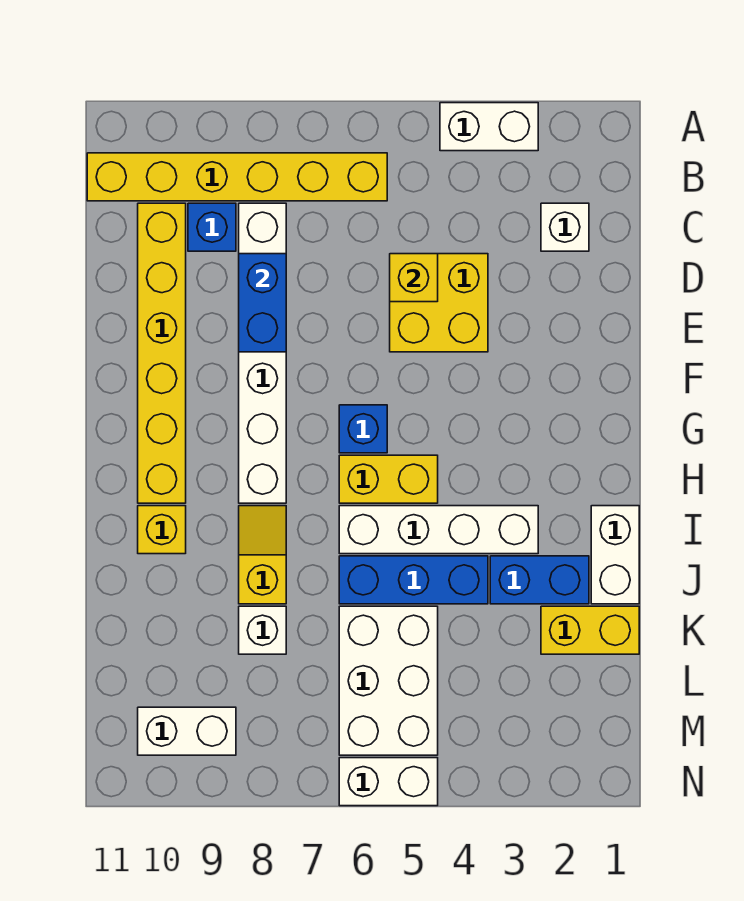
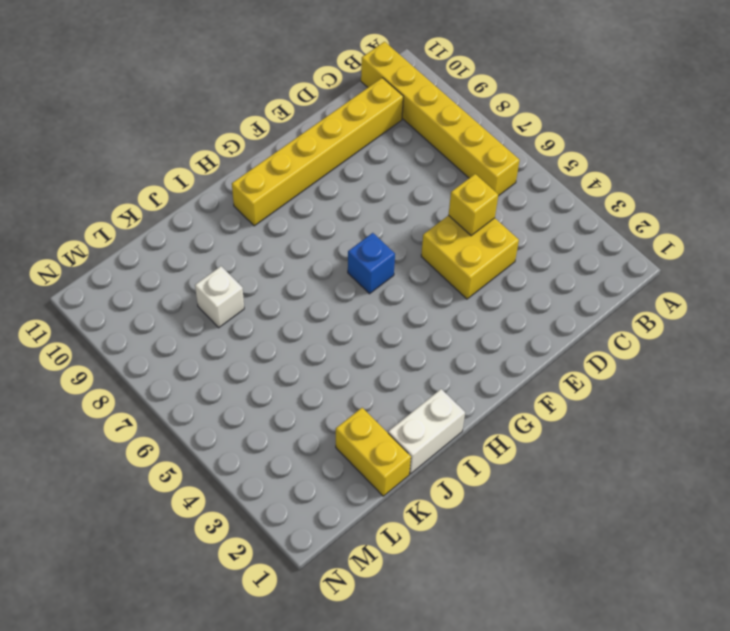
none -> white brick A3:A4 level 1
none -> white brick C2 level 1
none -> white brick C8:H8 level 1

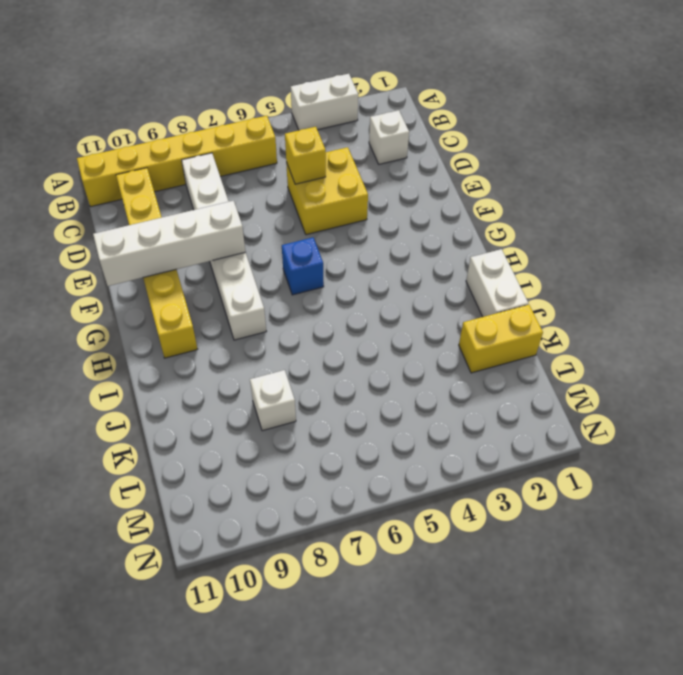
white brick F8:F11 level 2 -> white brick I3:I6 level 1
none -> blue brick C9 level 1
none -> yellow brick H5:H6 level 1
none -> yellow slope I8:J8 level 1 top J

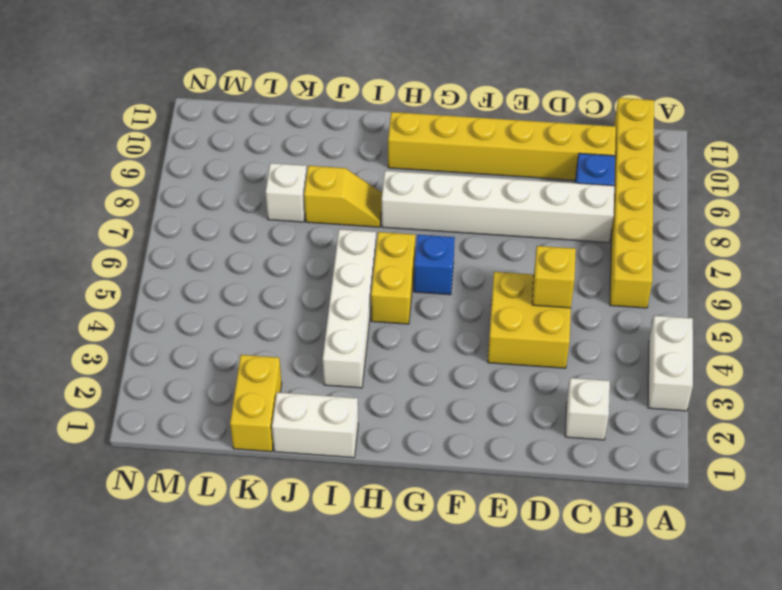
none -> yellow brick I10 level 1
none -> blue brick J2:J3 level 1
none -> blue brick J4:J6 level 1

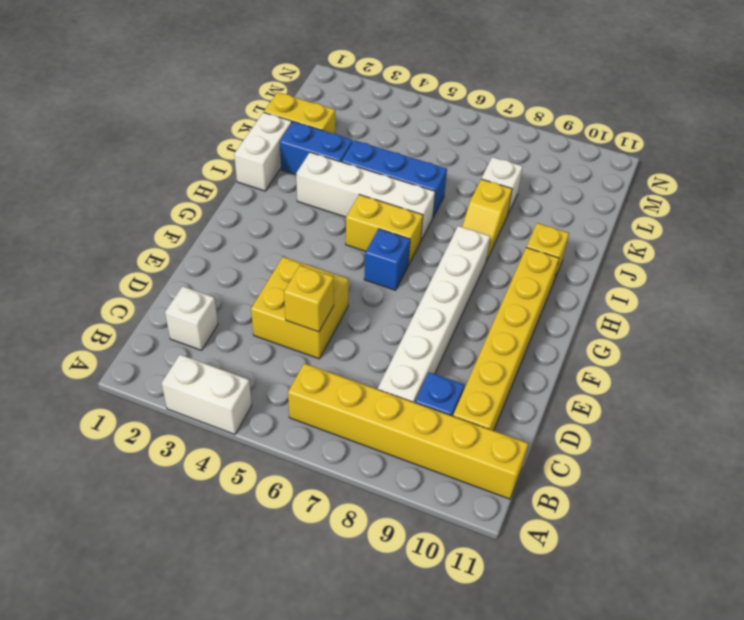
none -> white brick K5:M6 level 1
none -> white brick M9:M10 level 1
none -> white brick N5:N6 level 1

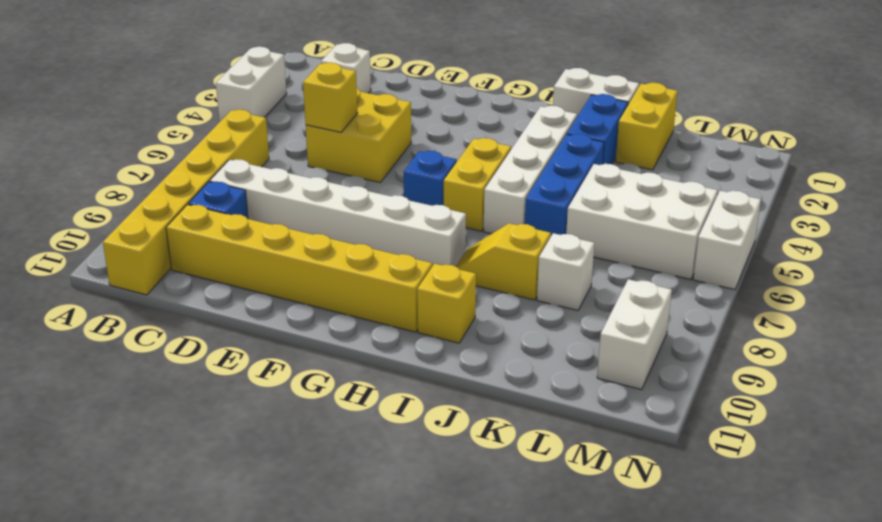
none -> blue brick D8:E8 level 2

